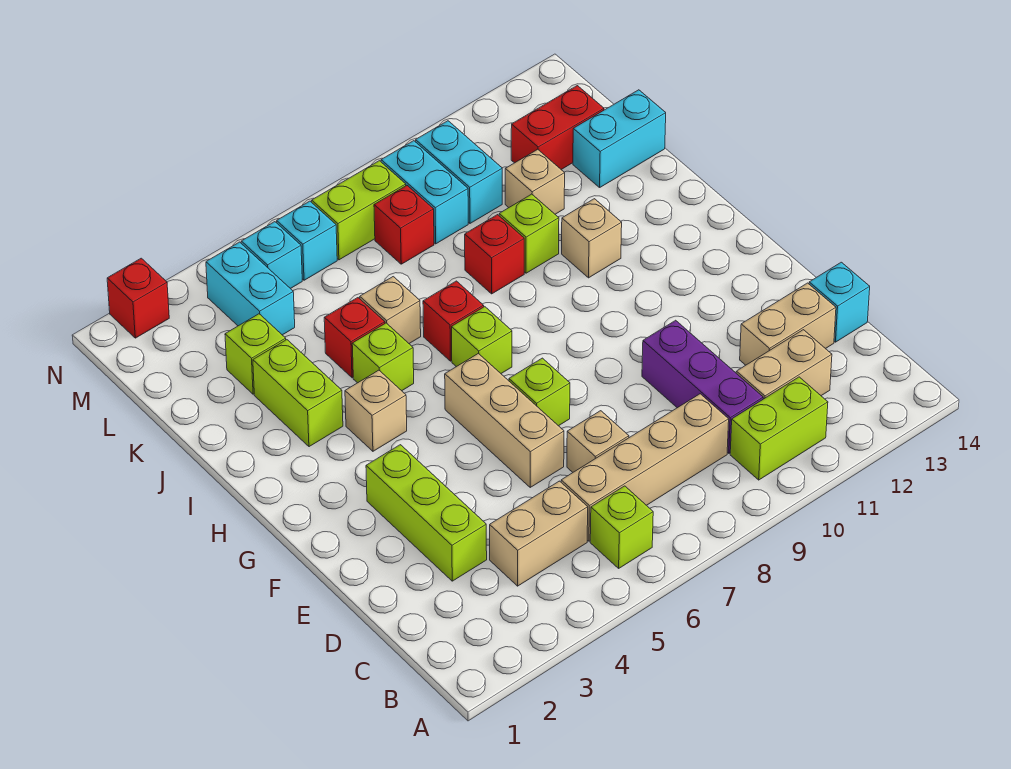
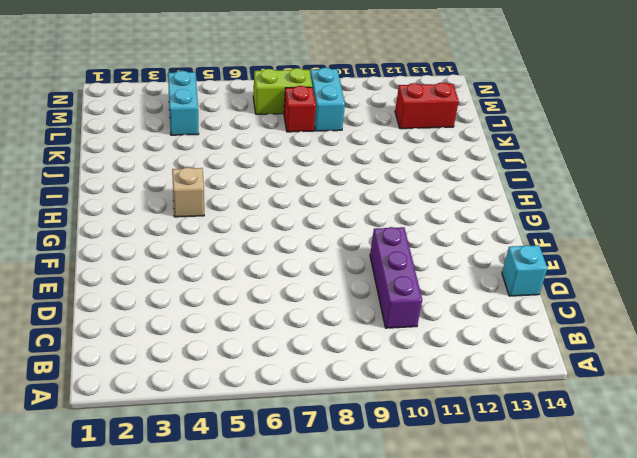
none -> lime brick B6 level 1
none -> lime brick B10:B11 level 1
none -> tan brick C4:C5 level 1
none -> tan brick C6:C9 level 1

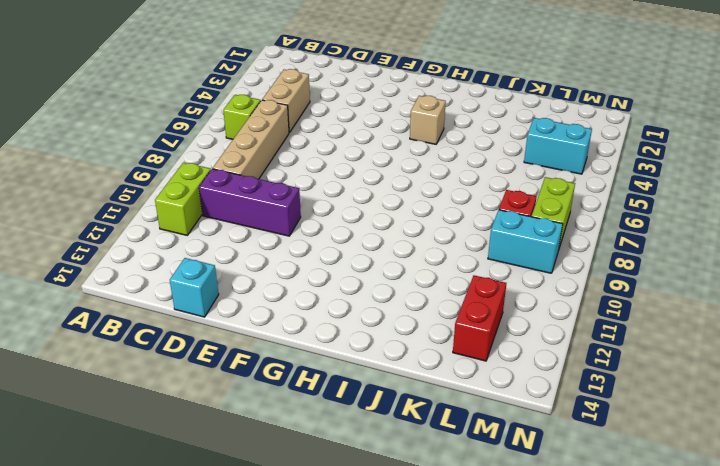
none -> tan brick C11:C12 level 1
none -> lime brick D3:F3 level 1
none -> tan brick D7 level 1
none -> tan brick D12:D13 level 1

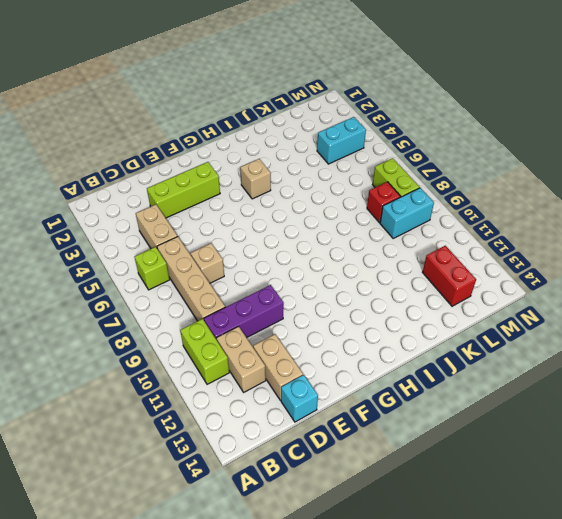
none -> tan brick E6:G6 level 1
none -> lime brick F7 level 1
none -> lime brick H7 level 1
none -> lime brick I3:J3 level 1

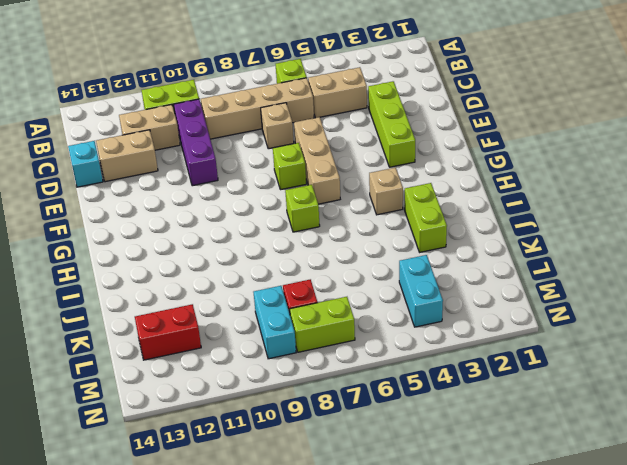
none -> lime brick I5 level 1
none -> red brick I7 level 1
none -> tan brick I11 level 1
none -> red brick J5 level 1

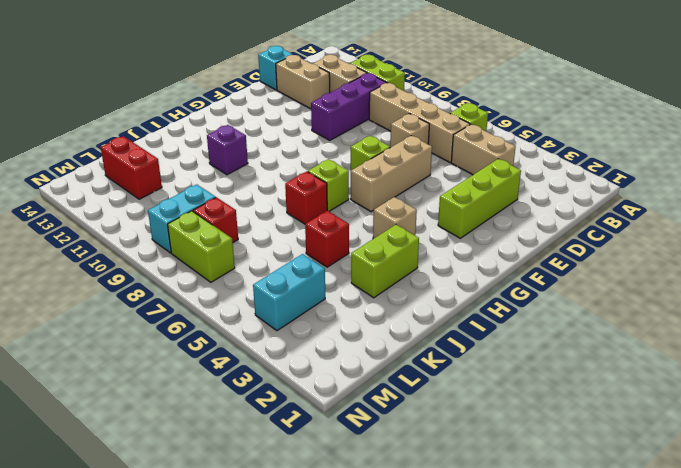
purple brick I11 level 1 -> tan brick I11 level 1
none -> lime brick I5 level 1
none -> tan brick J6 level 1
none -> red brick J9 level 1
none -> lime brick J10 level 1

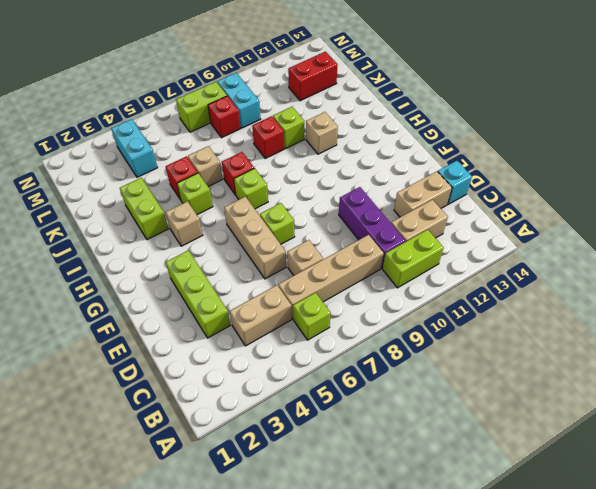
none -> lime brick K3 level 1
none -> tan brick K11 level 1
none -> cyan brick K13:K14 level 1
none -> cyan brick L10:M10 level 1

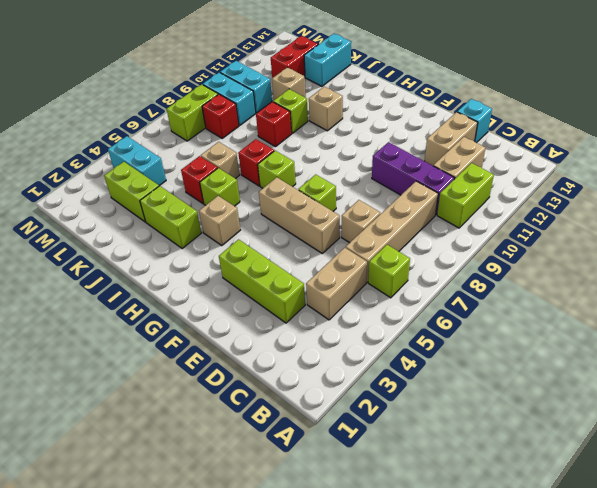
lime brick K3:L3 level 1 -> lime brick K3 level 1
none -> cyan brick M5 level 1
none -> cyan brick M6 level 1
none -> red brick N2 level 1

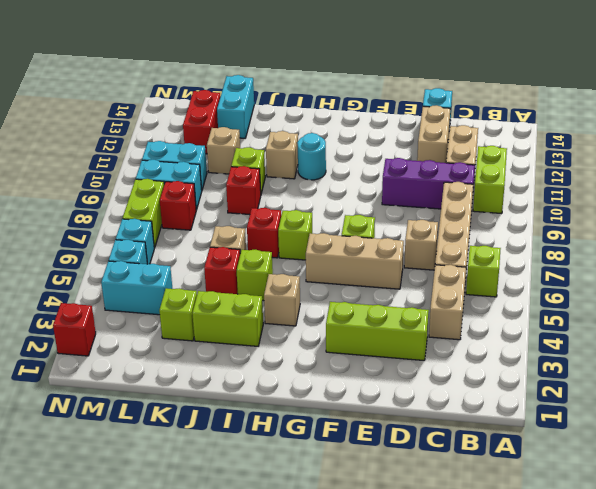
cyan round brick H11 level 1 -> none

